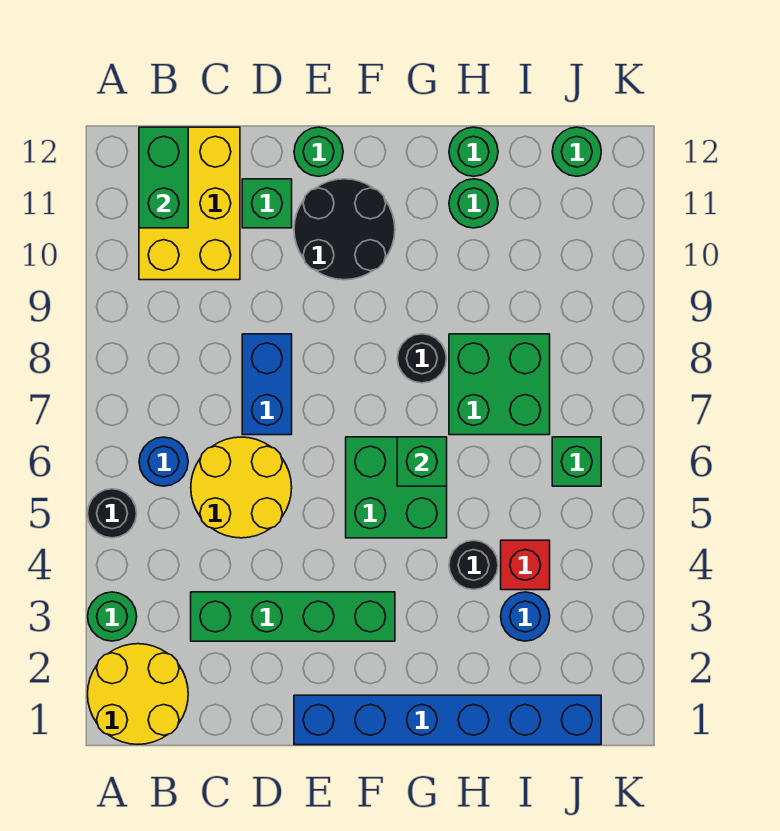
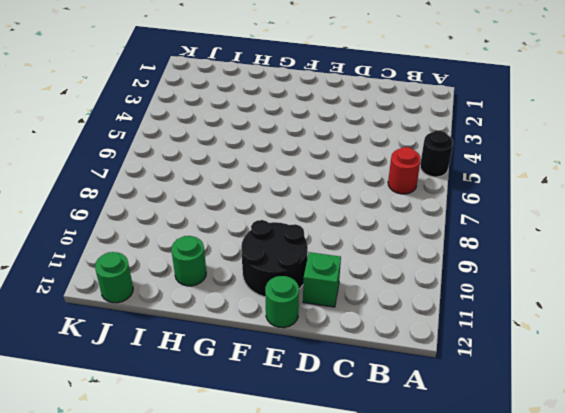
red round brick B6 level 1 -> blue round brick B6 level 1
none -> yellow round brick A1:B2 level 1
none -> green round brick A3 level 1
none -> yellow brick B10:C12 level 1

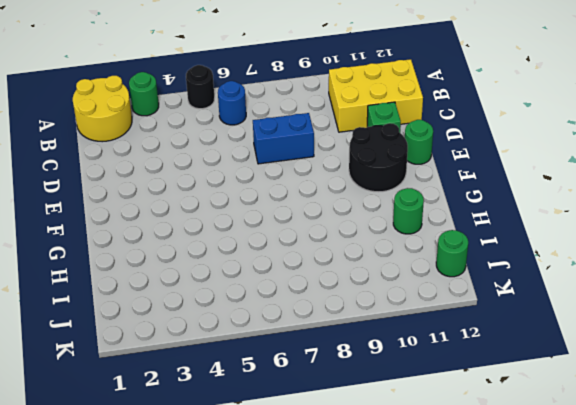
none -> green brick C3:F3 level 1
none -> yellow round brick C5:D6 level 1
none -> blue brick E1:J1 level 1

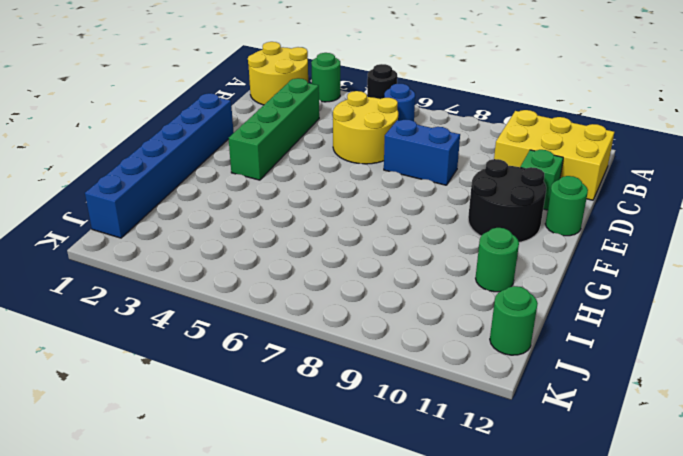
none -> green brick F5:G6 level 1
none -> black round brick G8 level 1
none -> black round brick H4 level 1

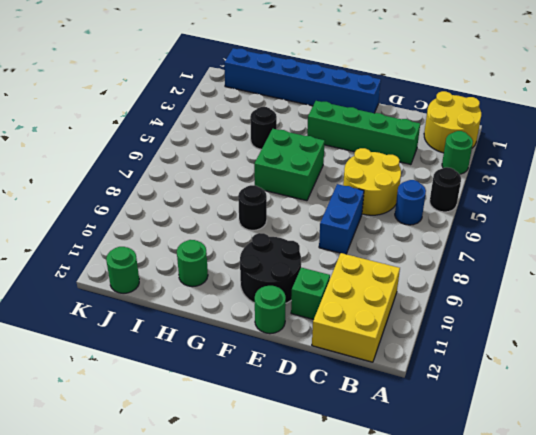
none -> green brick H7:I8 level 1
none -> green round brick H12 level 1
none -> blue round brick I3 level 1

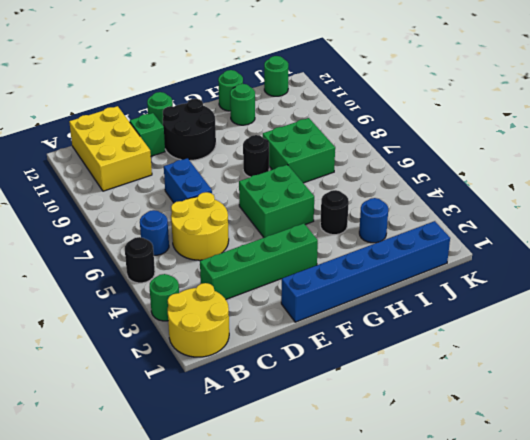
none -> red brick I4 level 1
none -> green brick J6 level 1
none -> green brick B11:B12 level 2

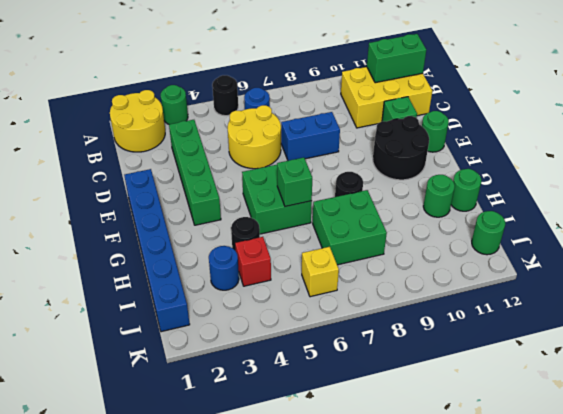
yellow brick J6 level 1 -> green brick J6 level 1

